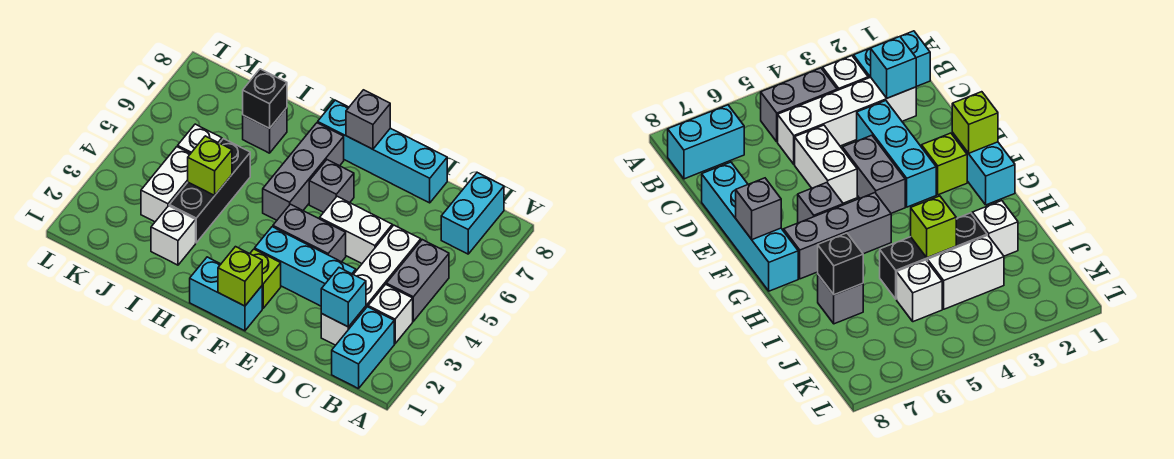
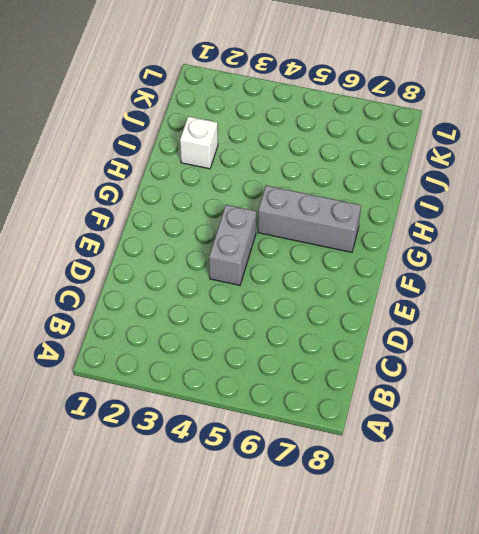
none -> cyan brick B1:B2 level 1
none -> white brick B3 level 1
none -> grey brick B4:B5 level 1

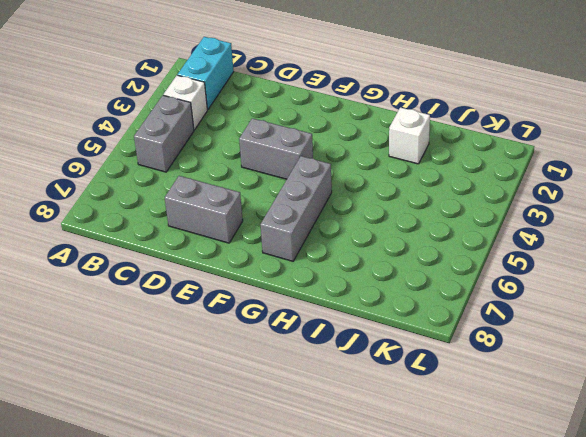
grey brick D7:E7 level 1 -> none
none -> cyan brick B7:B8 level 1
none -> white brick C2:C5 level 1
none -> cyan brick D3:F3 level 1

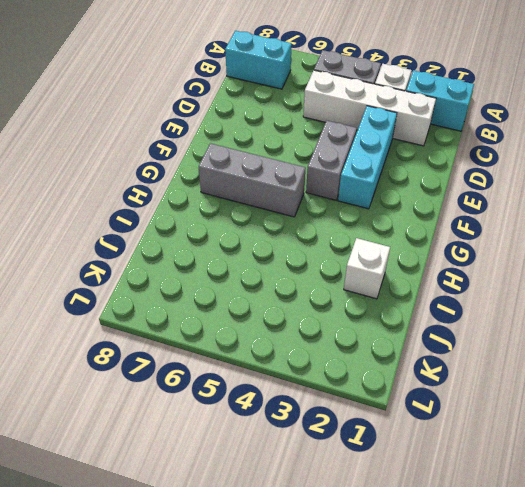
none -> white brick D5:E5 level 1
none -> cyan brick D8:G8 level 1
none -> cyan brick F1:G1 level 1

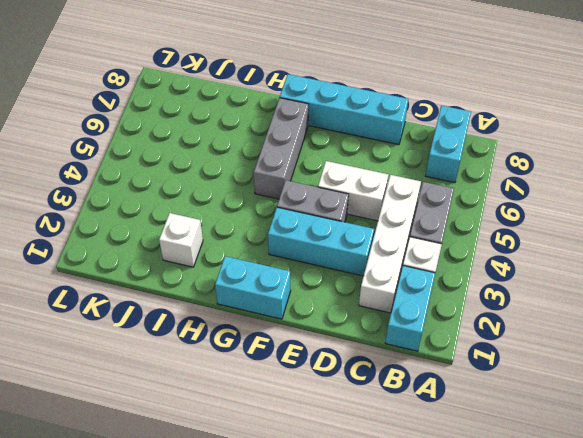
none -> lime brick F2 level 1
none -> grey brick F6 level 1
none -> black brick I3:I5 level 1

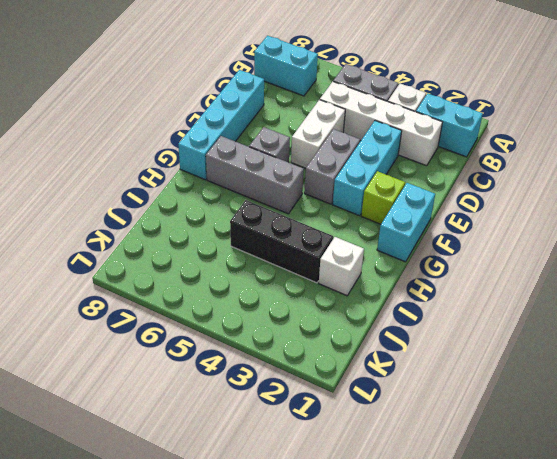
none -> grey brick I7 level 1
none -> white brick J3:J4 level 1
none -> white brick J5 level 1

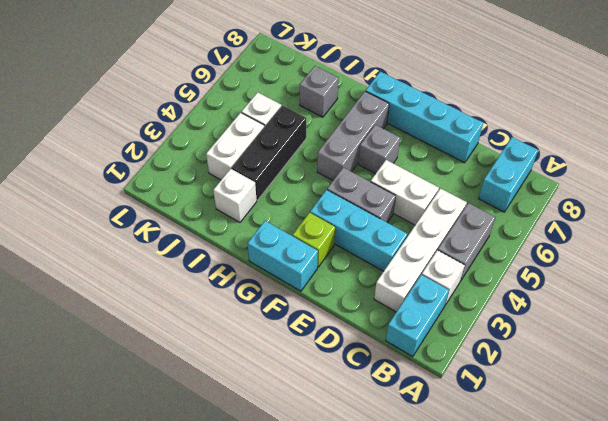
none -> cyan brick C2 level 2
none -> lime brick F1 level 2
none -> grey brick F8 level 2

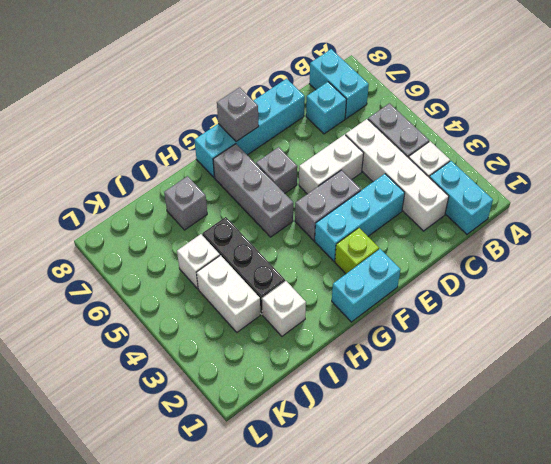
cyan brick C7 level 1 -> cyan brick C2 level 2
none -> lime brick F1 level 2
none -> lime brick I4 level 2
none -> black brick I7 level 2

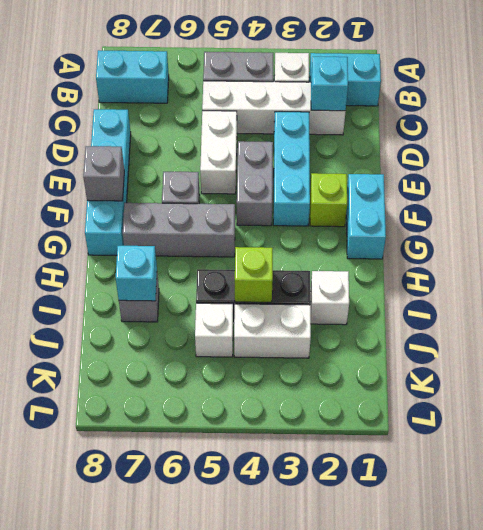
cyan brick I7 level 2 -> black brick I7 level 2
none -> lime brick F1 level 2

